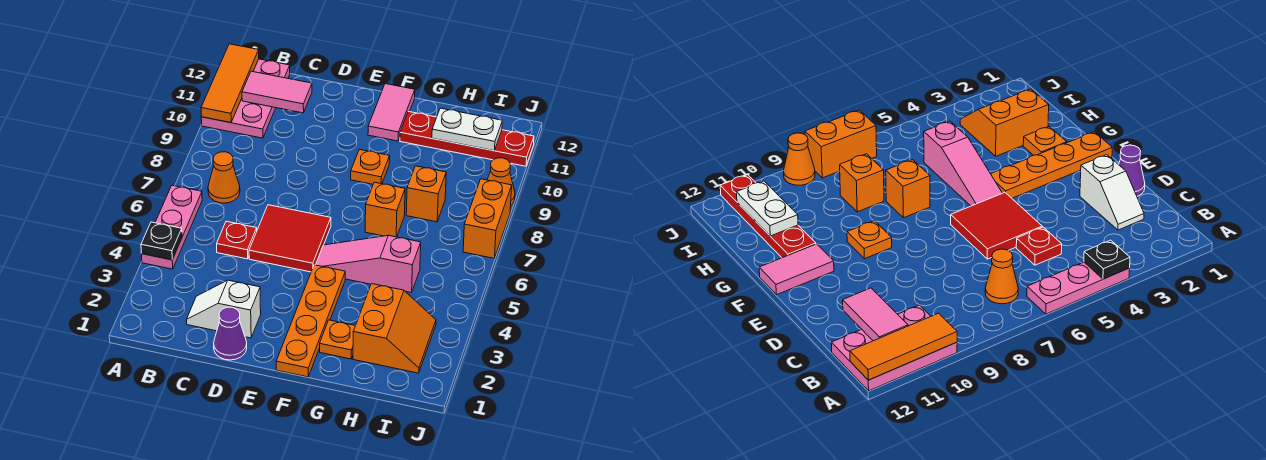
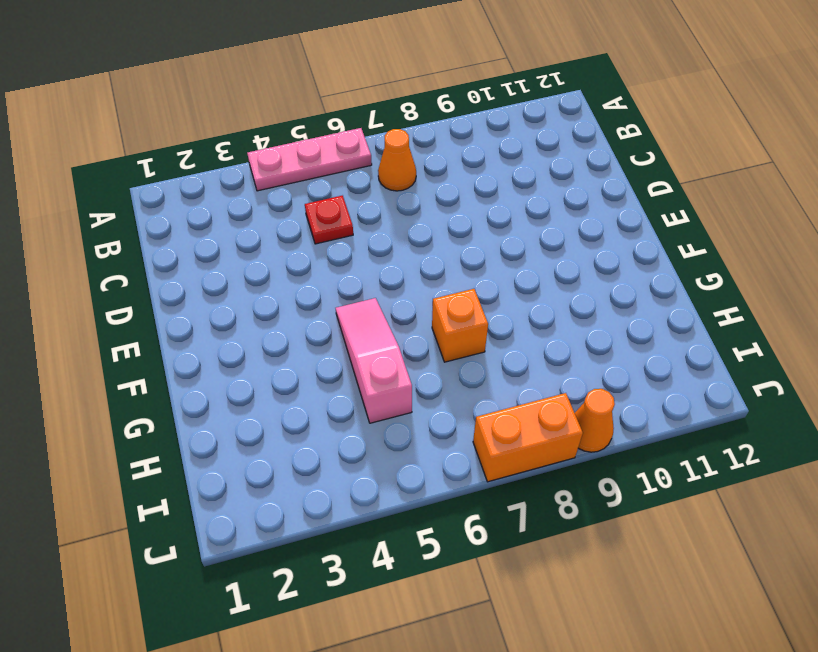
none -> pink plate A10:B12 level 1
none -> white slope C2:D2 level 1 top D
none -> purple cone D1 level 1

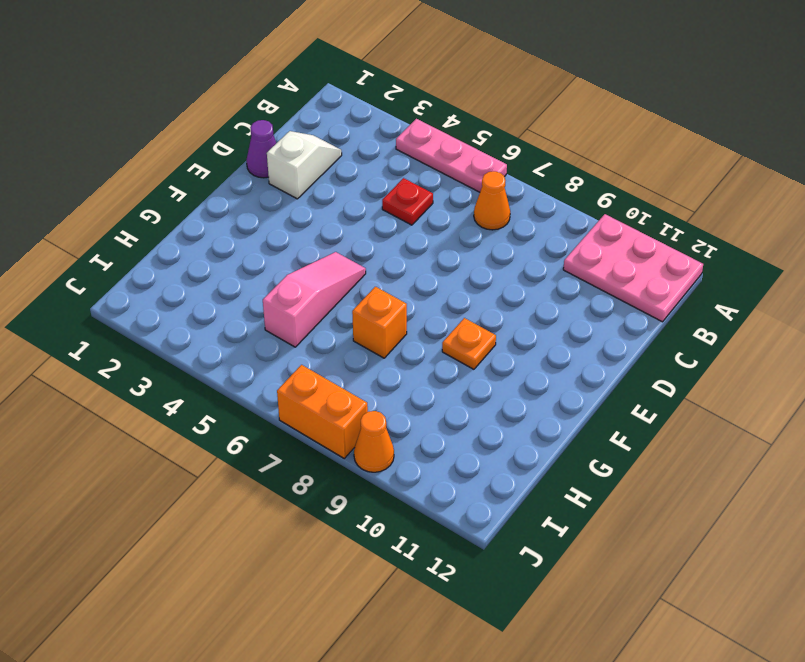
none -> red tile D5:E6 level 1
none -> orange plate F1:F4 level 1
none -> pink tile F11:F12 level 1

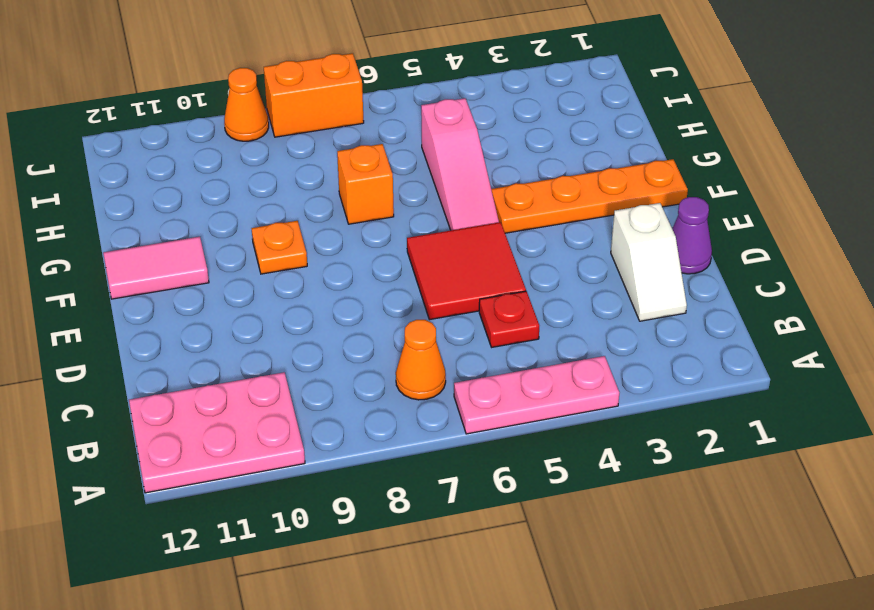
none -> orange plate G2 level 1
none -> red plate G11:J11 level 1
none -> orange slope H2:I3 level 1 top H

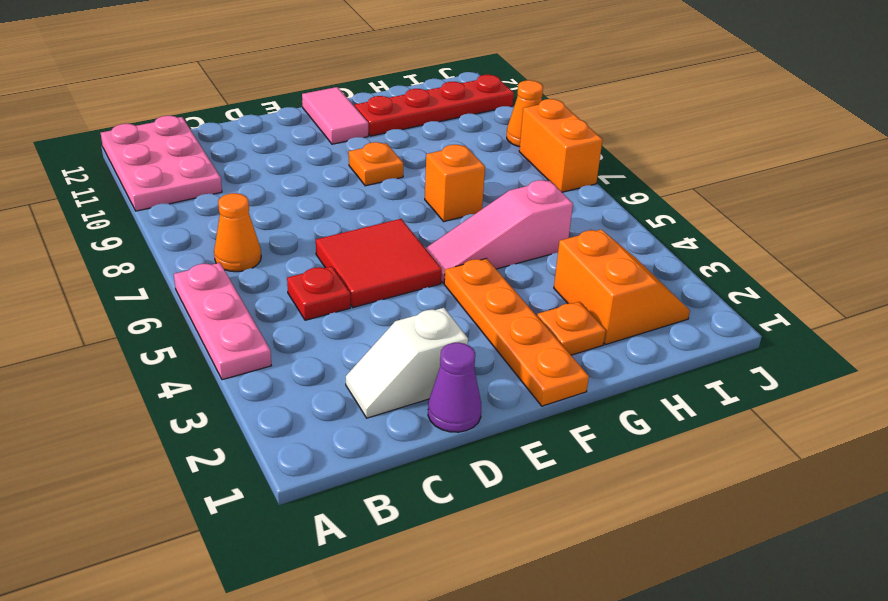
none -> orange brick H8 level 1
none -> black plate A4 level 2
none -> orange tile A10:A12 level 2

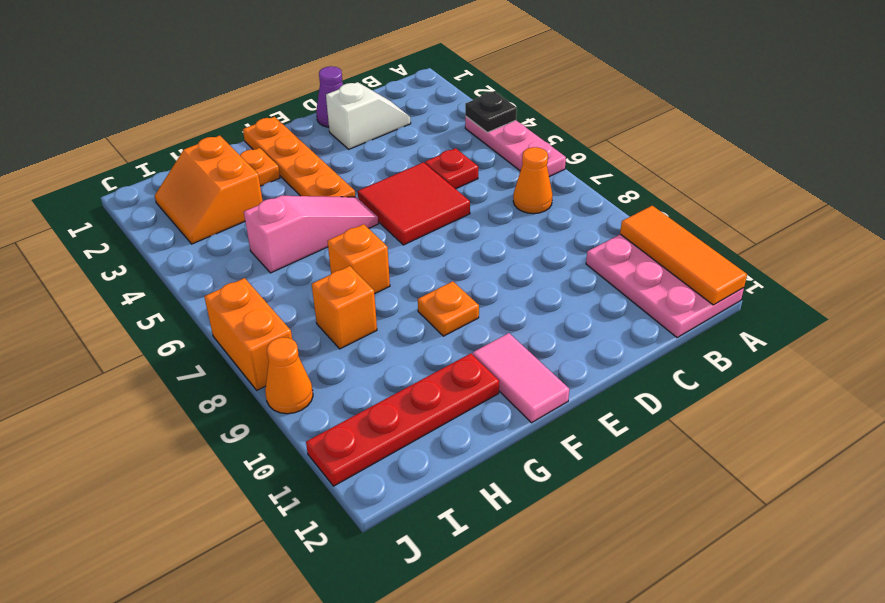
none -> pink tile B11:C11 level 2
none -> white plate H11:I11 level 2

